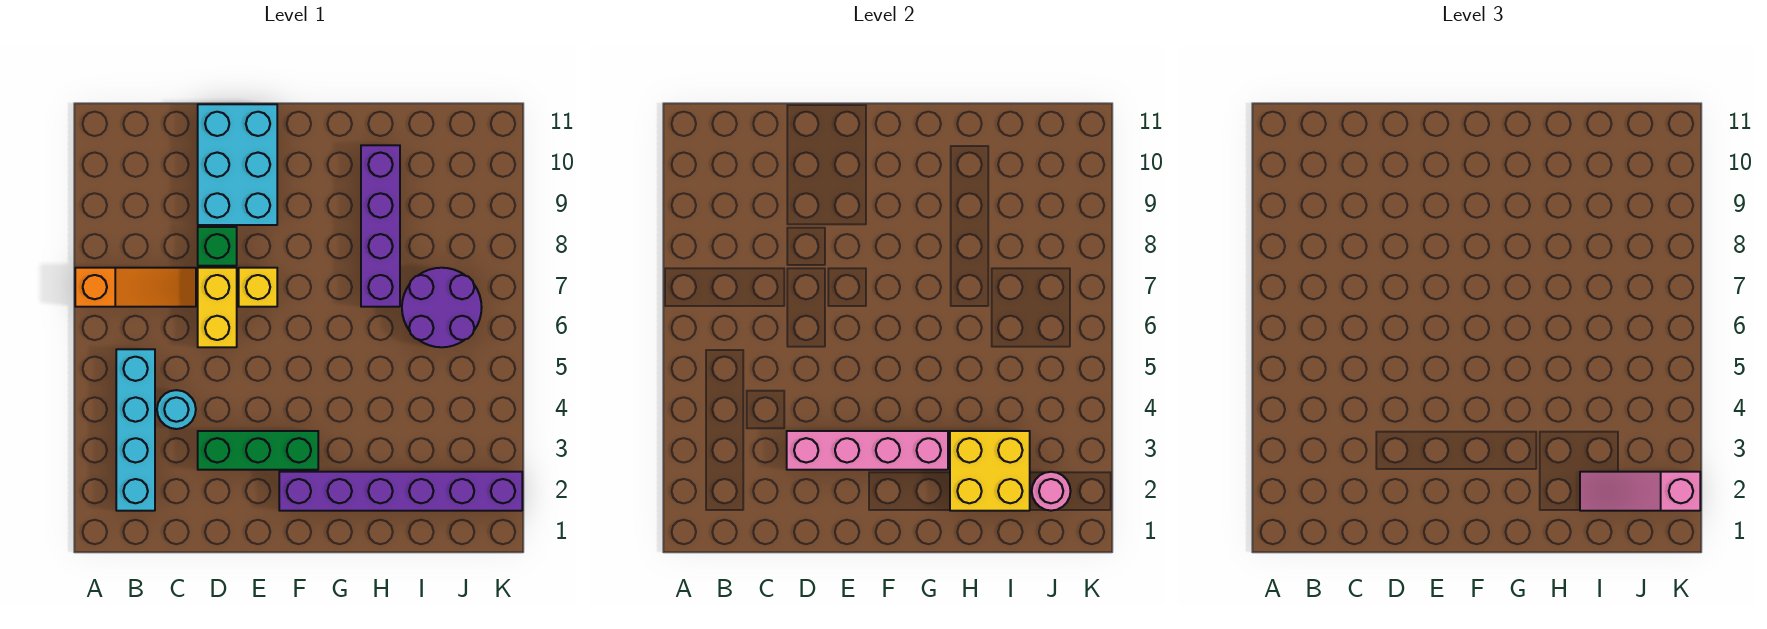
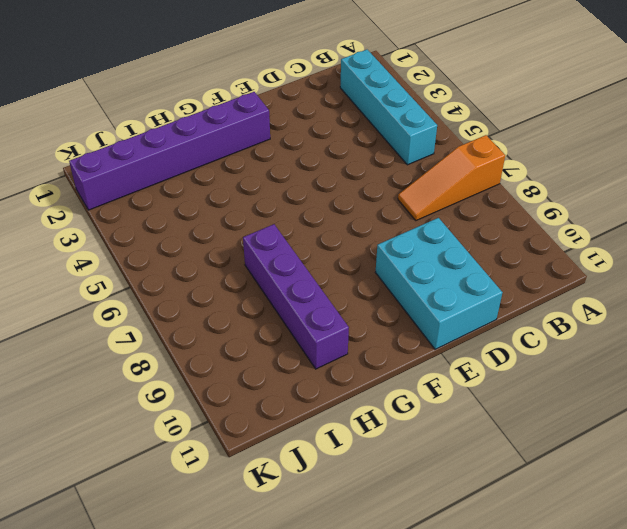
none -> cyan round brick C4 level 1
none -> green brick D3:F3 level 1
none -> yellow brick D6:D7 level 1

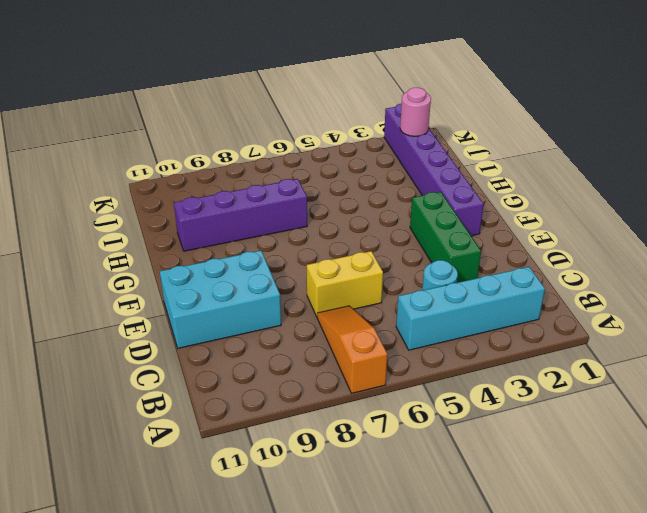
none -> green brick D8 level 1
none -> yellow brick E7 level 1
none -> purple round brick I6:J7 level 1

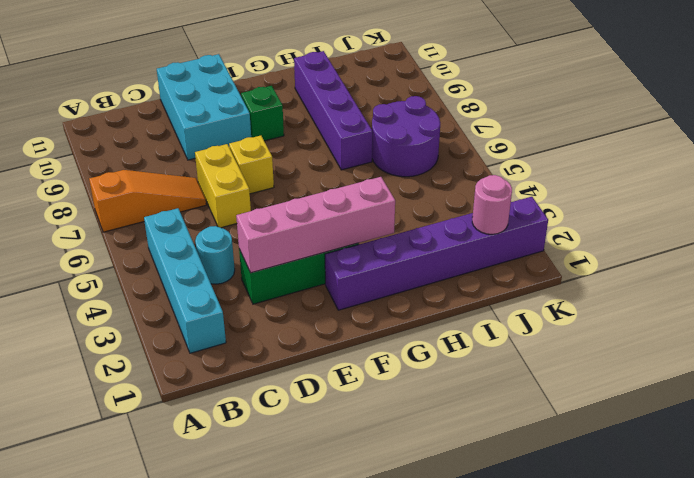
green brick F9 level 1 -> green brick D8 level 1
none -> yellow brick H2:I3 level 2
none -> pink slope I2:K2 level 3 top K

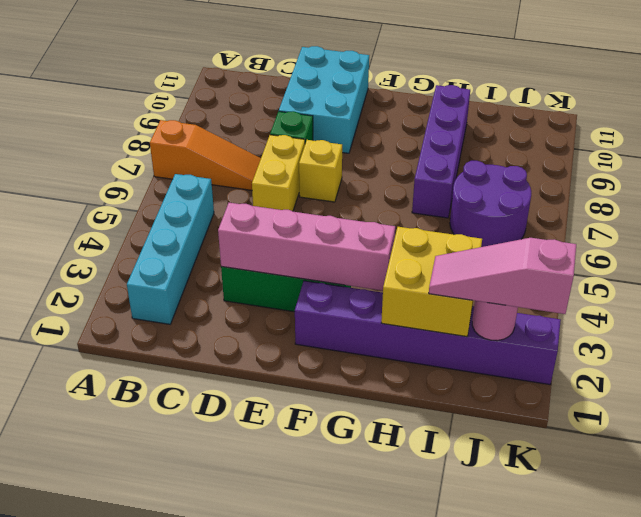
none -> cyan round brick C4 level 1

